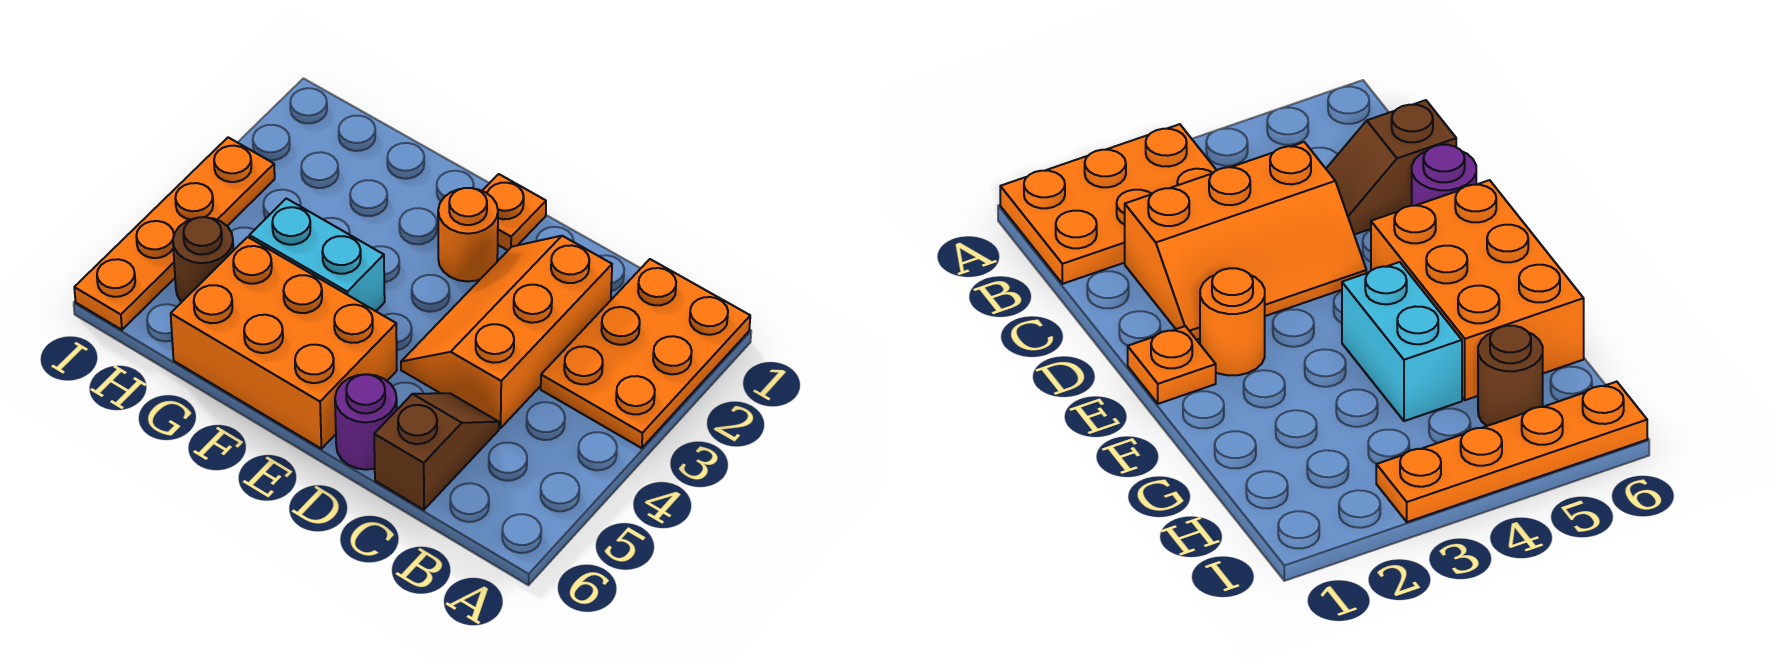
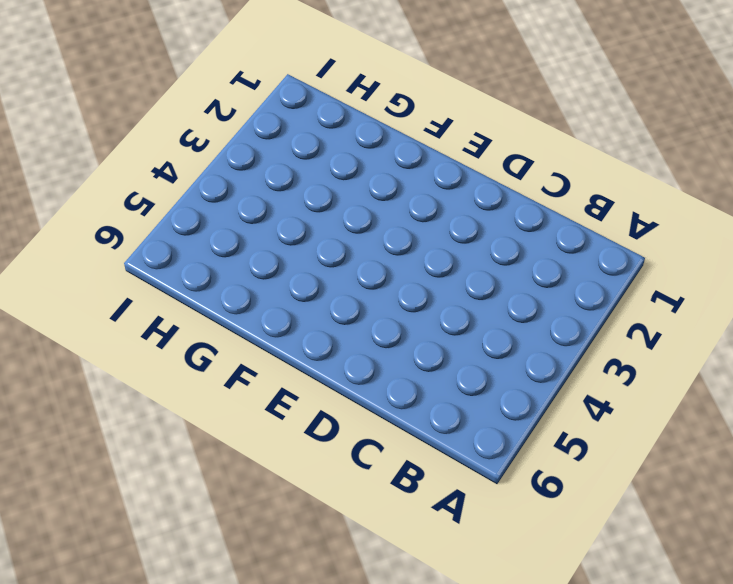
none -> orange plate A1:B3 level 1
none -> orange slope C2:D4 level 1 top C

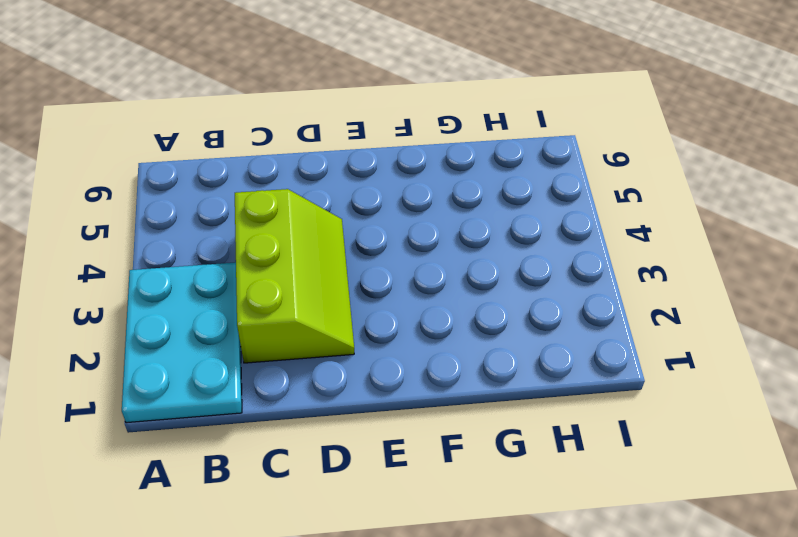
cyan plate A1:B3 level 1 -> orange plate A1:B3 level 1
lime slope C2:D4 level 1 top C -> orange slope C2:D4 level 1 top C
none -> brown slope C5:C6 level 1 top 6
none -> purple round brick D6 level 1

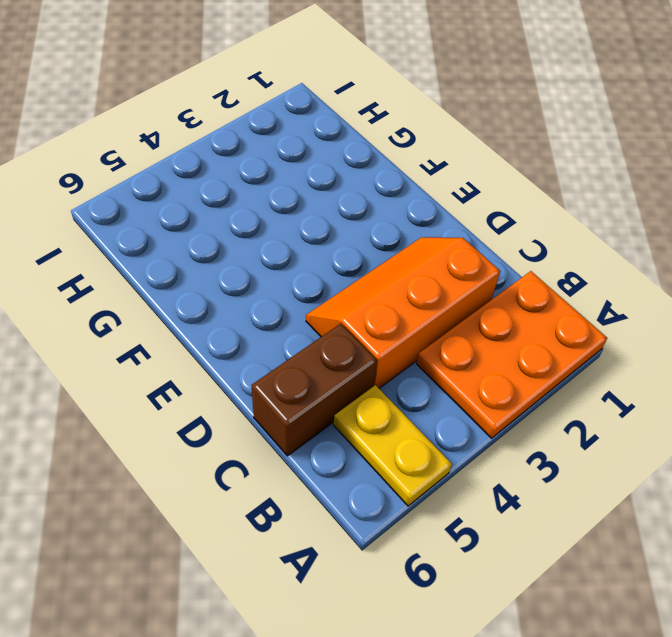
yellow plate A5:B5 level 1 -> none
brown brick C5:C6 level 1 -> brown slope C5:C6 level 1 top 6
none -> purple round brick D6 level 1
none -> orange plate E1 level 1

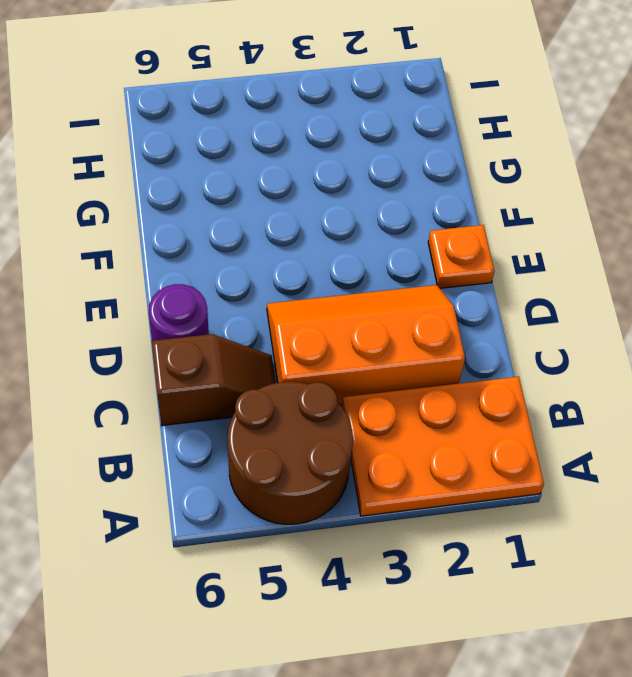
brown round brick A4:B5 level 1 -> none
none -> orange round brick E2 level 1
none -> orange brick E5:G6 level 1

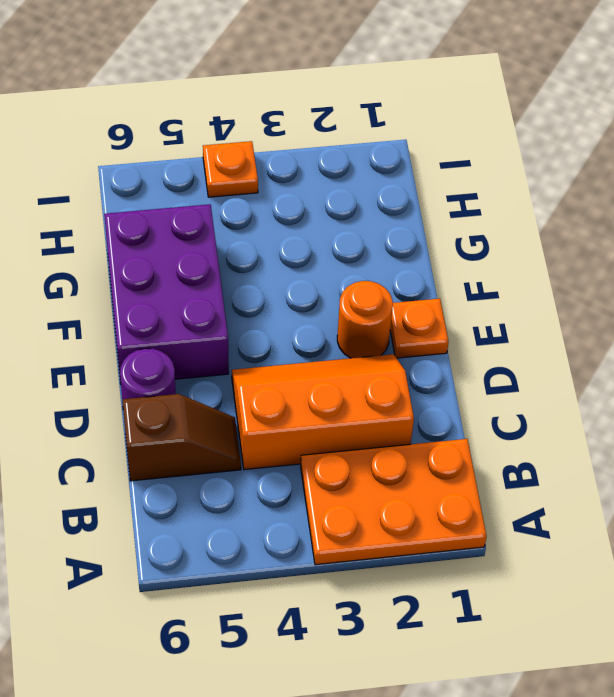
purple brick E5:G6 level 1 -> orange brick E5:G6 level 1
orange plate I4 level 1 -> orange plate I3:I6 level 1
none -> cyan brick F4:G4 level 1
none -> brown round brick H5 level 1

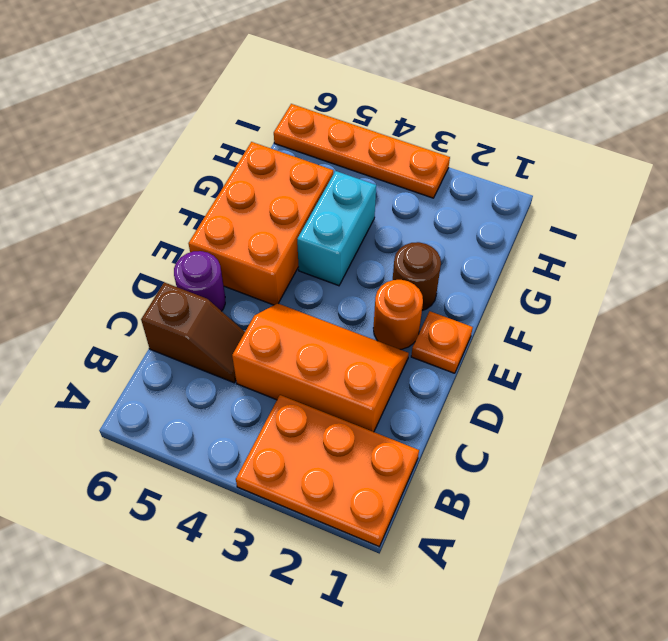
brown round brick F2 level 1 -> brown round brick H5 level 1

